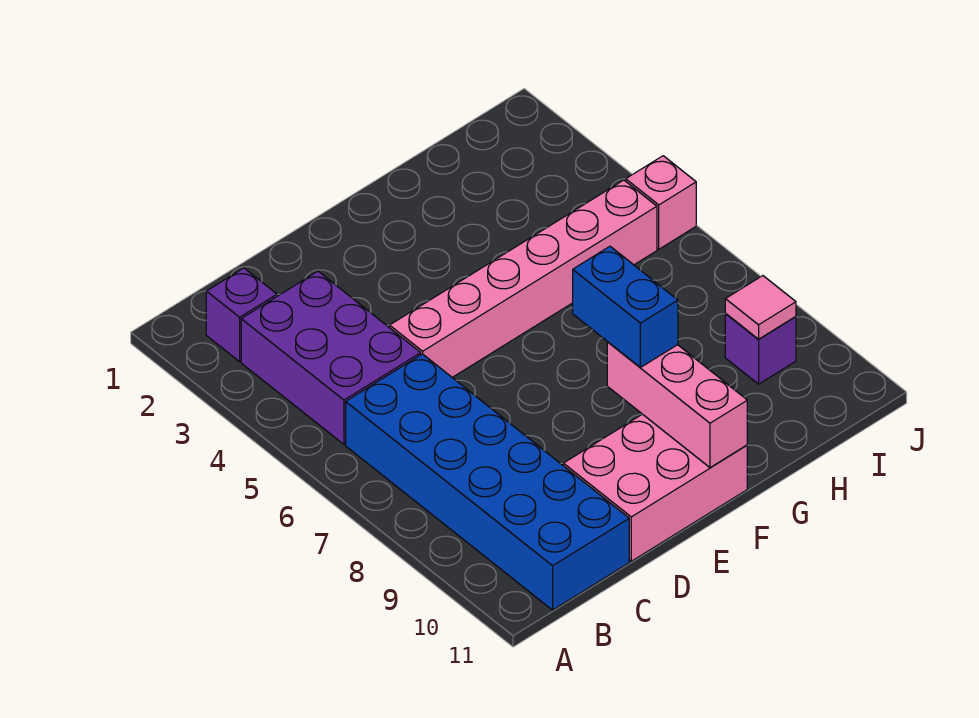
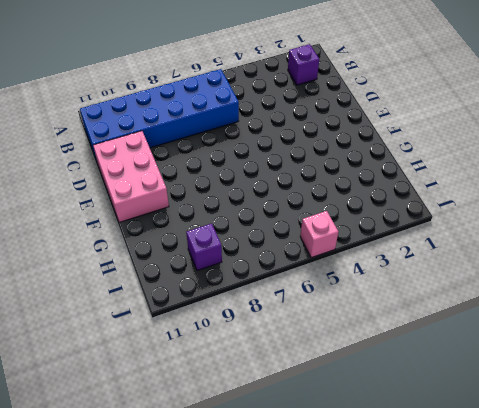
none -> purple brick B3:C5 level 1
none -> pink brick D5:I5 level 1

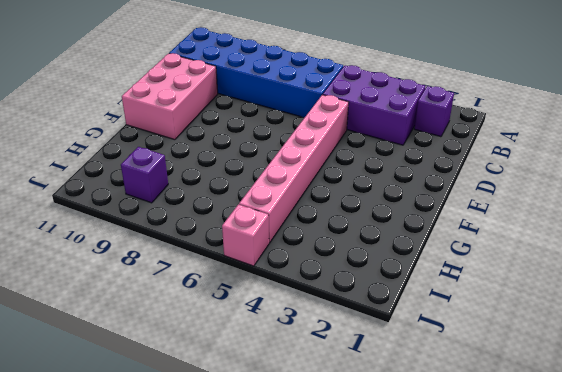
none -> pink brick F9:F11 level 2
none -> pink tile I9 level 2

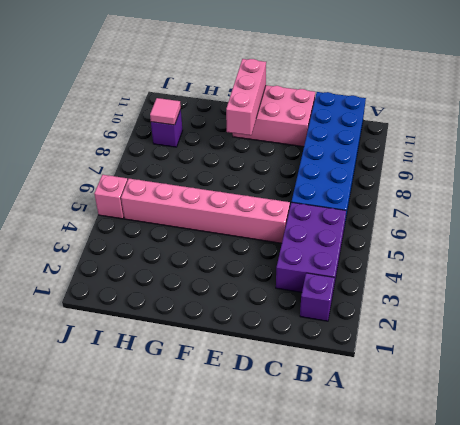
none -> blue brick F8:F9 level 3

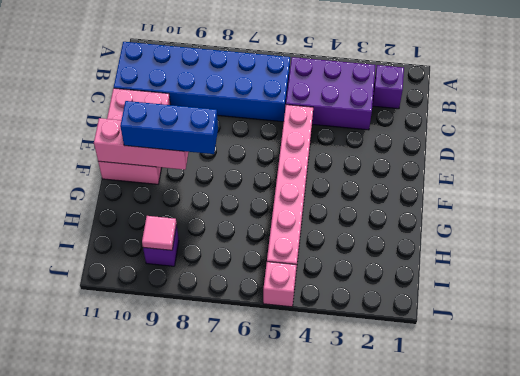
blue brick F8:F10 level 3 -> blue brick F8:F9 level 3

